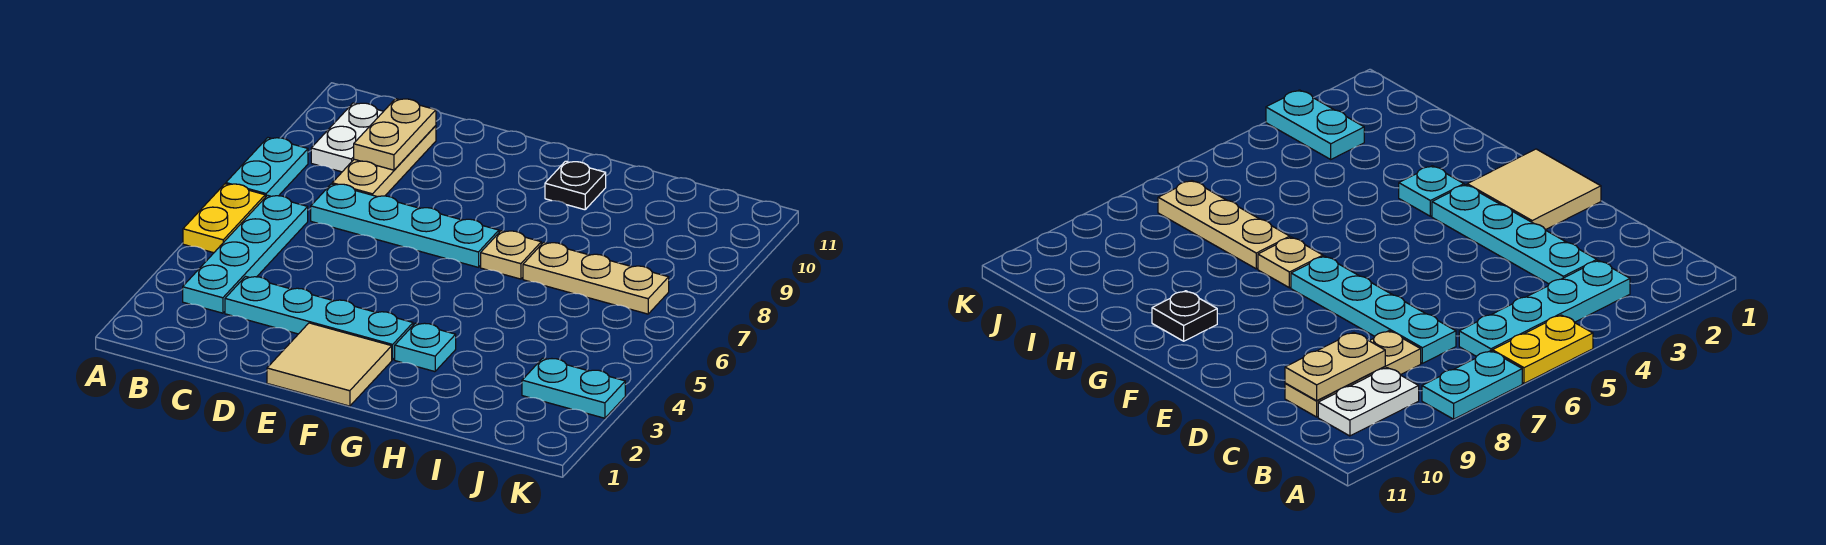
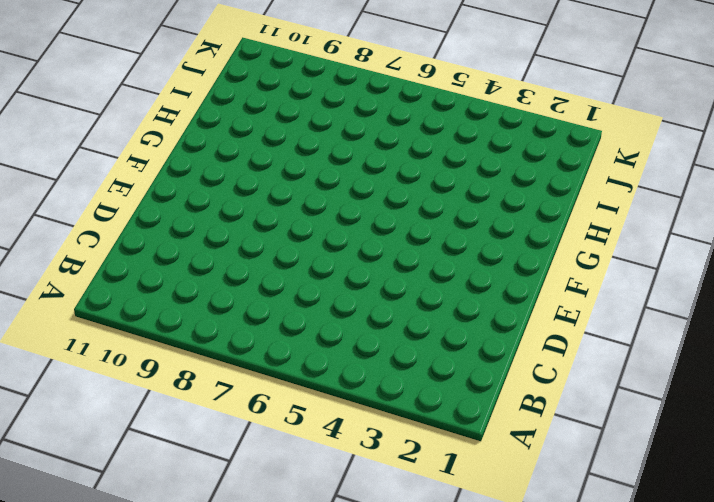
none -> yellow plate A5:A6 level 1
none -> cyan plate A7:A8 level 1
none -> cyan plate B3:B6 level 1

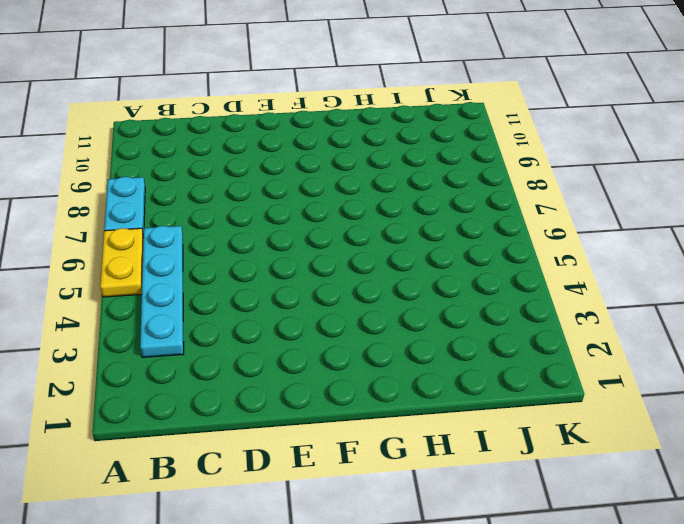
none -> white plate B9:B10 level 1
none -> cyan plate C3:F3 level 1
none -> cyan plate C7:F7 level 1

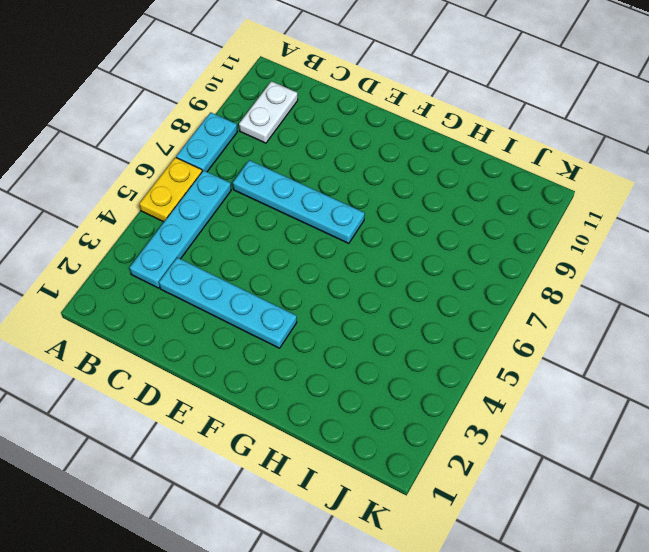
none -> tan plate C8:C10 level 1
none -> tan tile E1:F2 level 1
none -> cyan plate G3 level 1

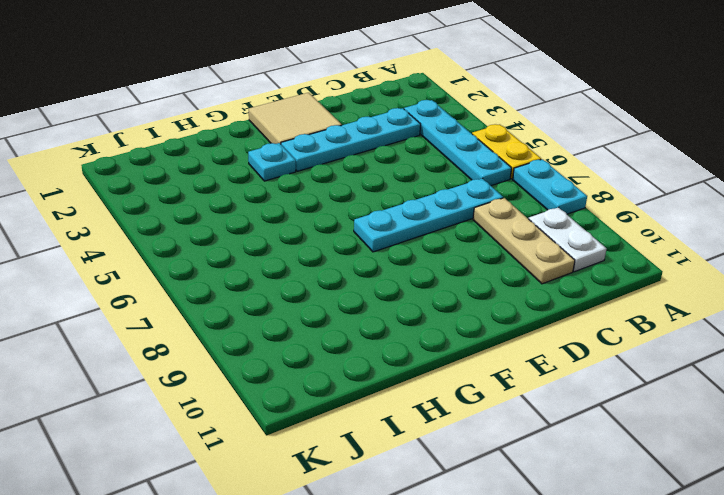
none -> tan plate G7 level 1
none -> black plate G10 level 1
none -> tan plate H7:J7 level 1

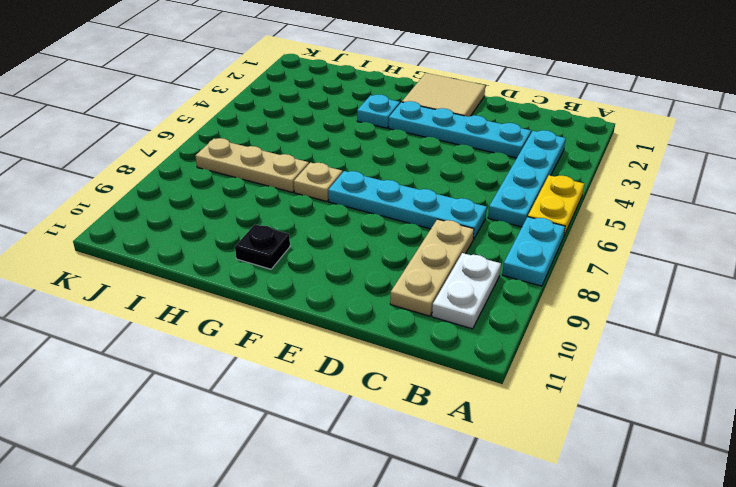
none -> cyan plate J3:K3 level 1
none -> tan plate C9:C10 level 2

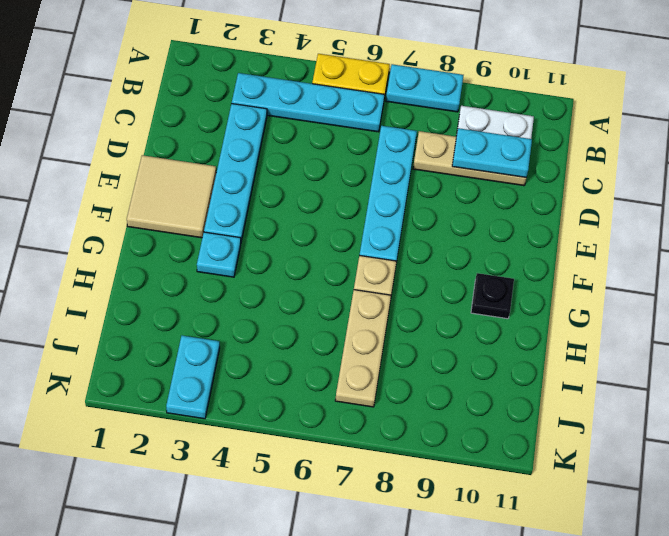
cyan plate C9:C10 level 2 -> tan plate C9:C10 level 2

